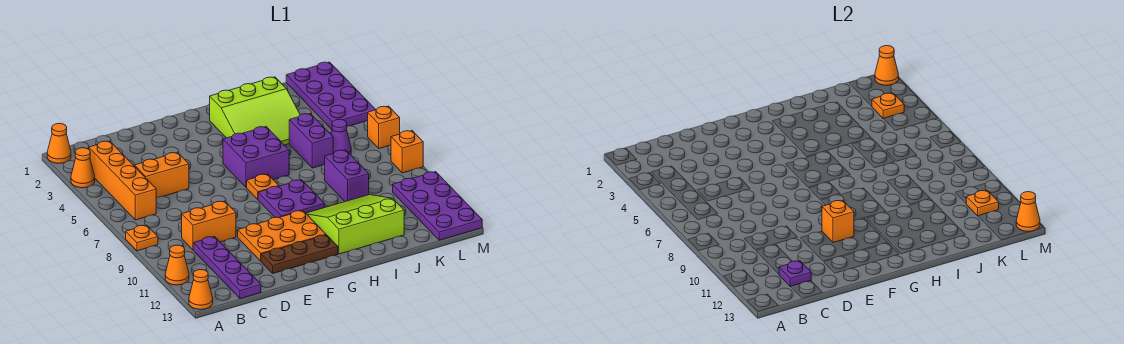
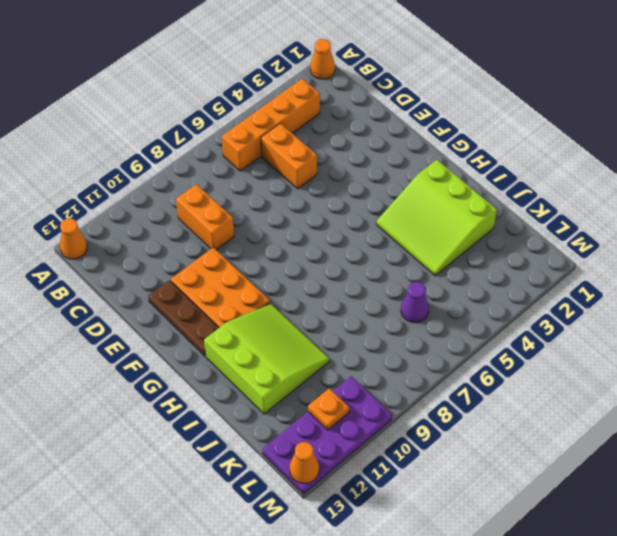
none -> orange cone A3 level 1
none -> orange plate A8 level 1
none -> orange cone A11 level 1

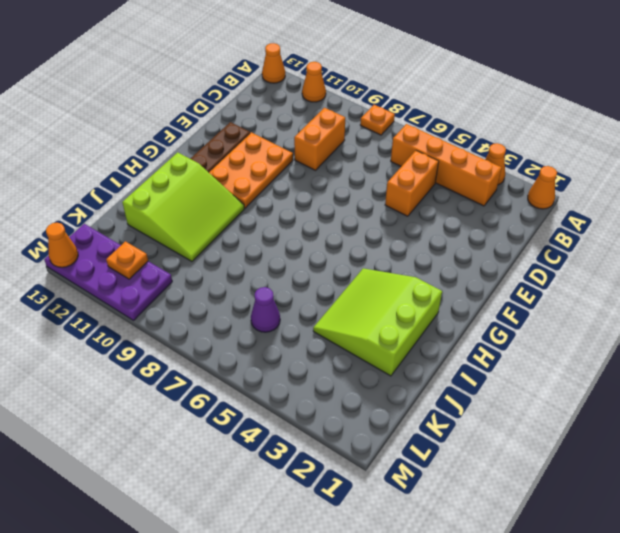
none -> purple plate C10:C13 level 1
none -> purple brick G5:H6 level 1
none -> orange plate G7 level 1

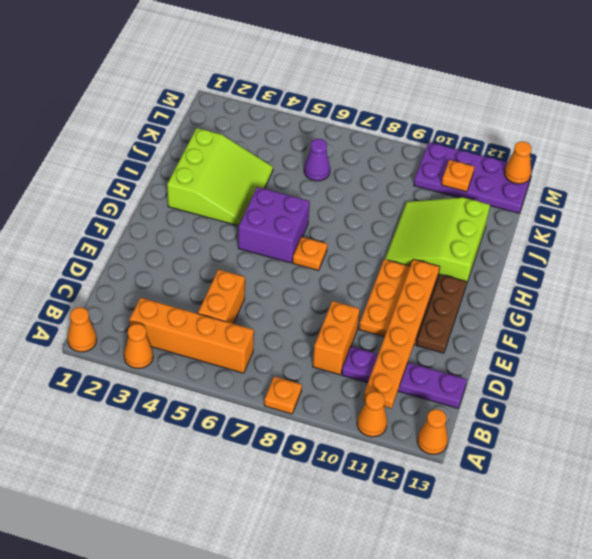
orange plate B11:G11 level 2 -> none
none -> purple plate G8:H9 level 1
none -> purple brick J5:J6 level 1
none -> purple brick J8:J9 level 1

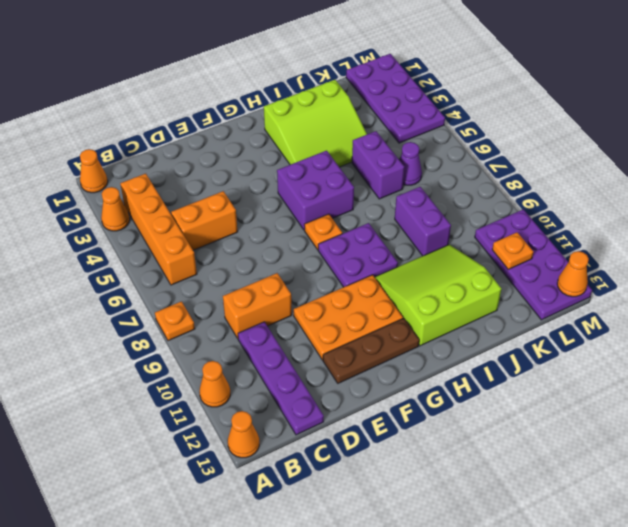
none -> orange brick M6 level 1
none -> orange brick M8 level 1
none -> purple plate C12 level 2

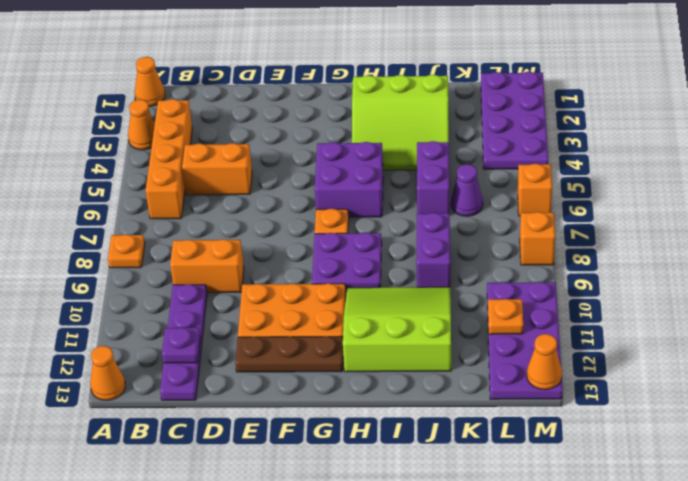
none -> orange cone A11 level 1
none -> orange brick F10 level 2
none -> orange plate L3 level 2

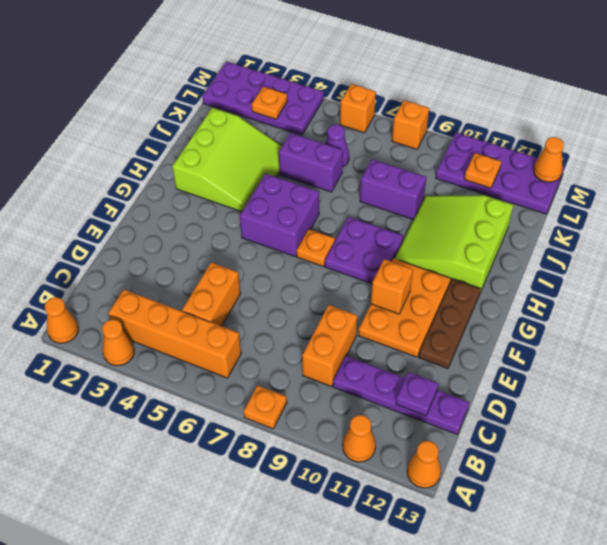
none -> orange cone M1 level 2

